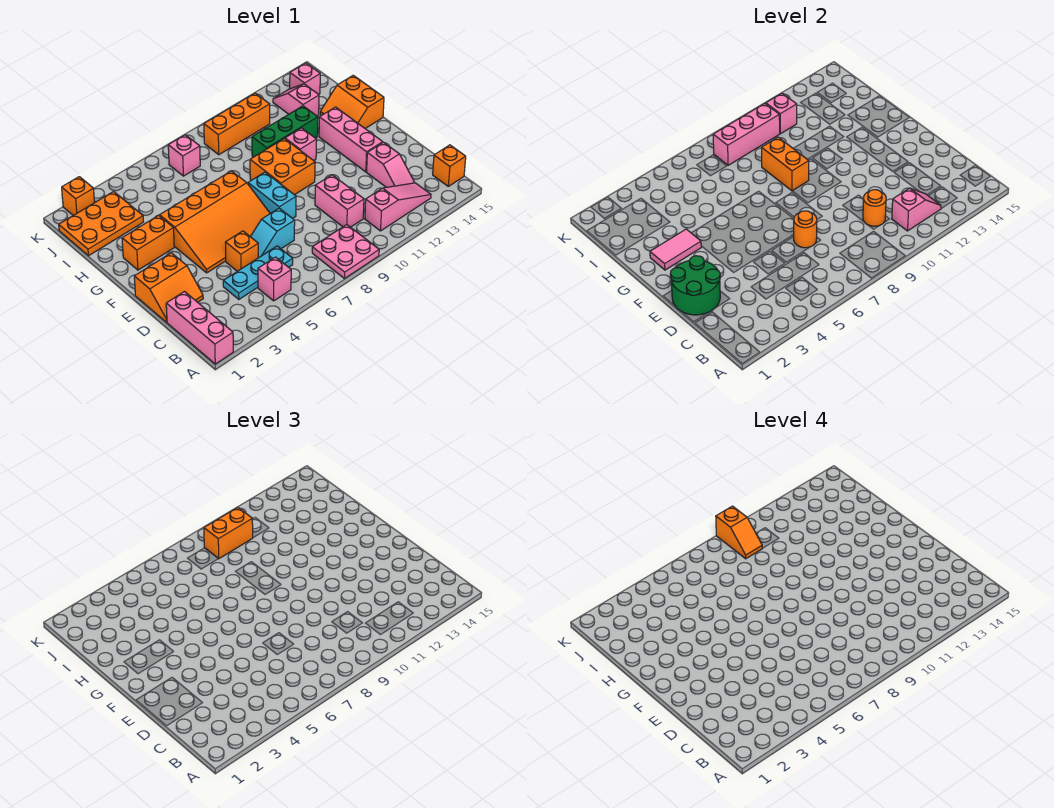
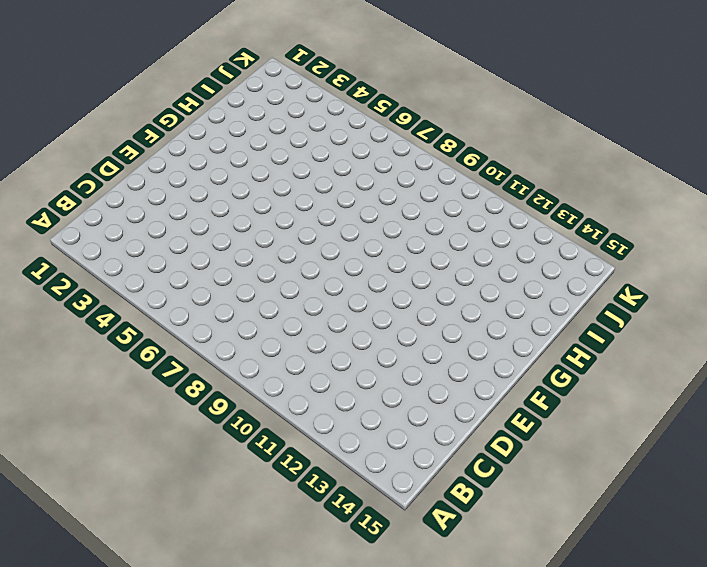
none -> pink brick A1:C1 level 1
none -> pink plate A8:B9 level 1
none -> pink brick B5 level 1
none -> pink slope B11:B13 level 1 top 11

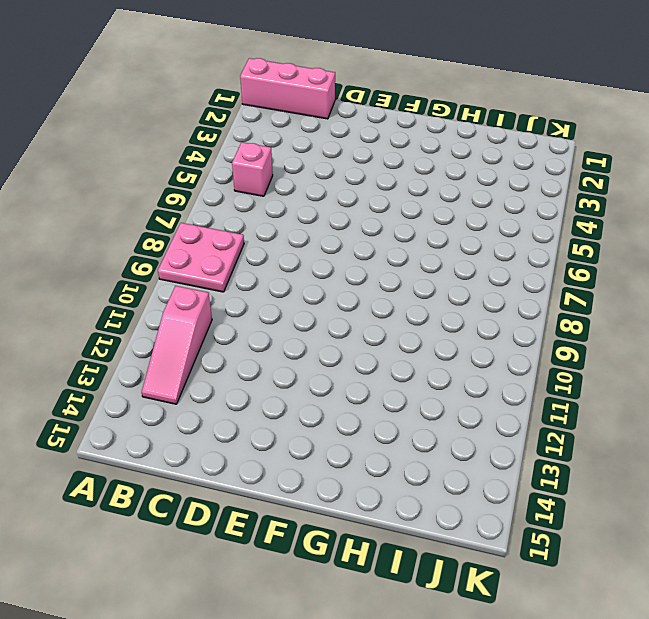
none -> orange brick B15 level 1
none -> cyan plate C4:C6 level 1
none -> pink brick C10:D10 level 1
none -> pink slope C13:D13 level 1 top D

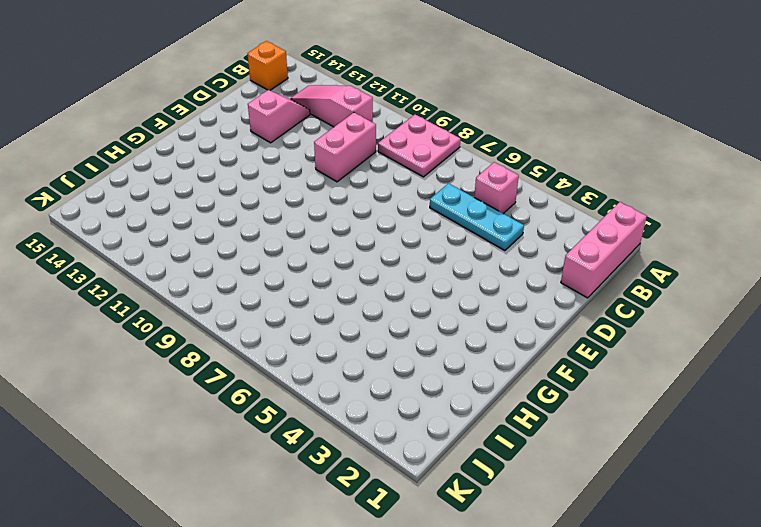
none -> orange slope D1:E2 level 1 top E
none -> orange brick D5 level 1
none -> cyan slope D6:D7 level 1 top 7
none -> orange slope E4:G7 level 1 top G

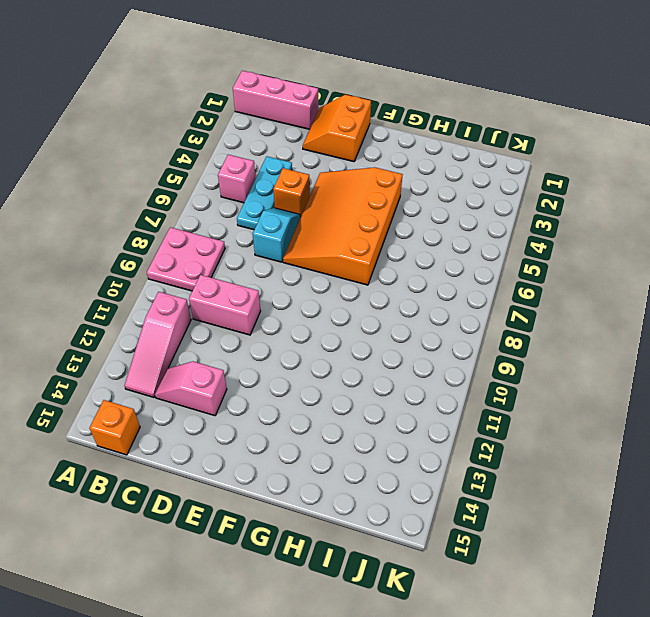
none -> cyan brick E8:F8 level 1
none -> pink brick E13:G13 level 1
none -> orange brick F9:G10 level 1
none -> orange brick G2:G3 level 1

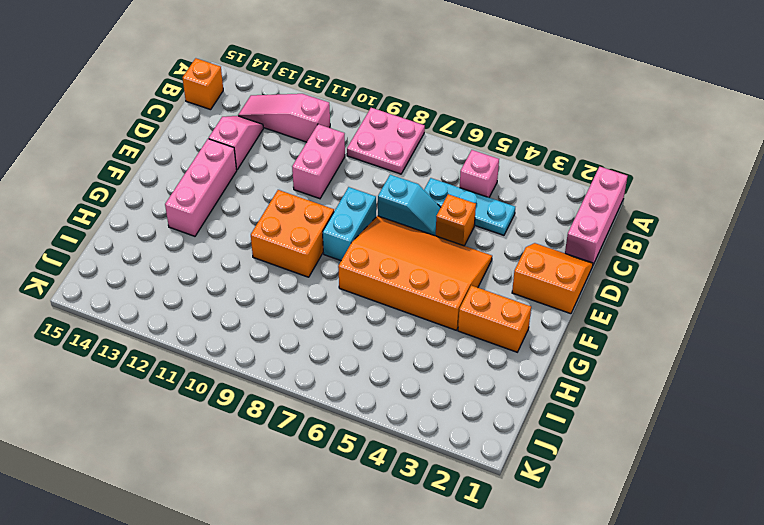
none -> pink brick G11 level 1
none -> orange slope G14:H15 level 1 top 15
none -> green brick H10:H12 level 1
none -> orange plate I1:J3 level 1

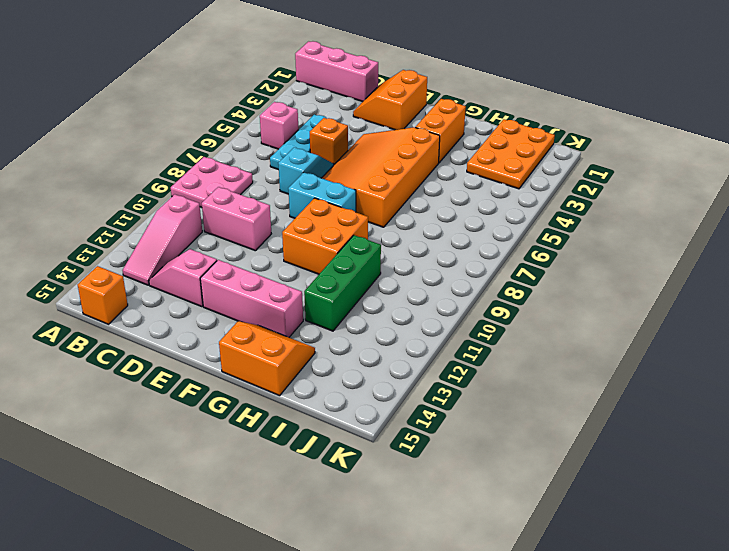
none -> pink brick G11 level 1
none -> pink slope I13:J13 level 1 top I
none -> pink brick J7 level 1
none -> orange brick J9:J11 level 1

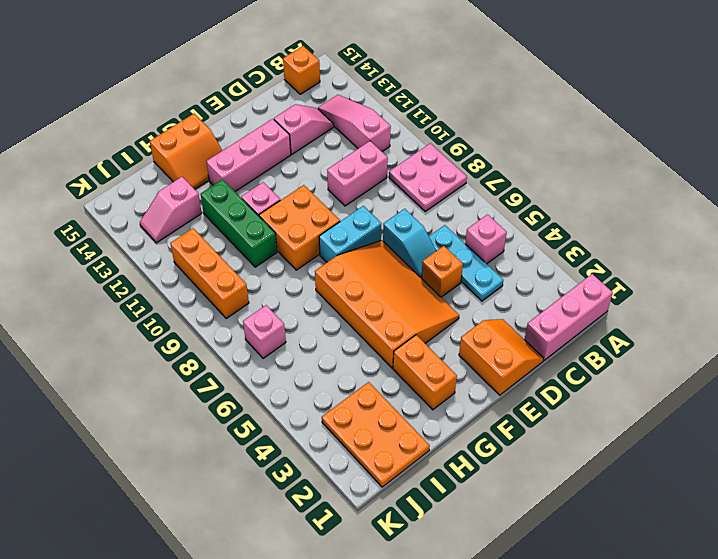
none -> pink brick J14 level 1
none -> orange brick K2 level 1
none -> pink slope B11:B12 level 2 top 11
none -> orange round brick C10 level 2

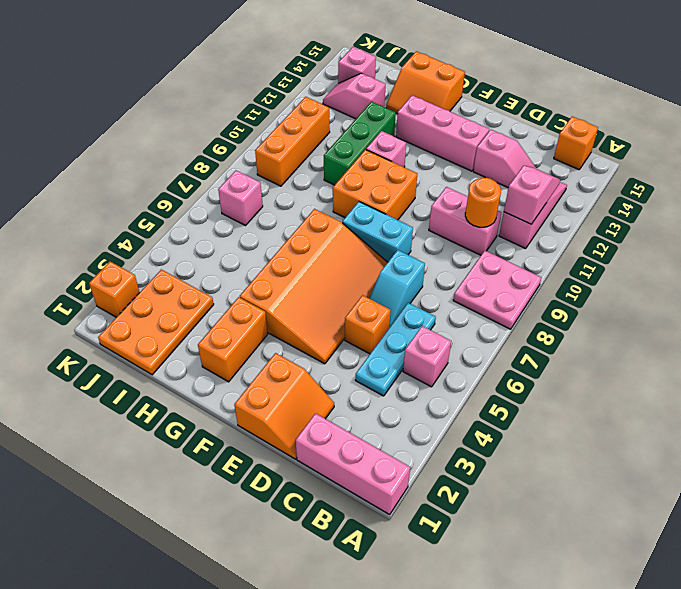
none -> green round brick D1:E2 level 2
none -> orange round brick D7 level 2
none -> pink tile G2:G3 level 2
none -> orange brick G9:H9 level 2

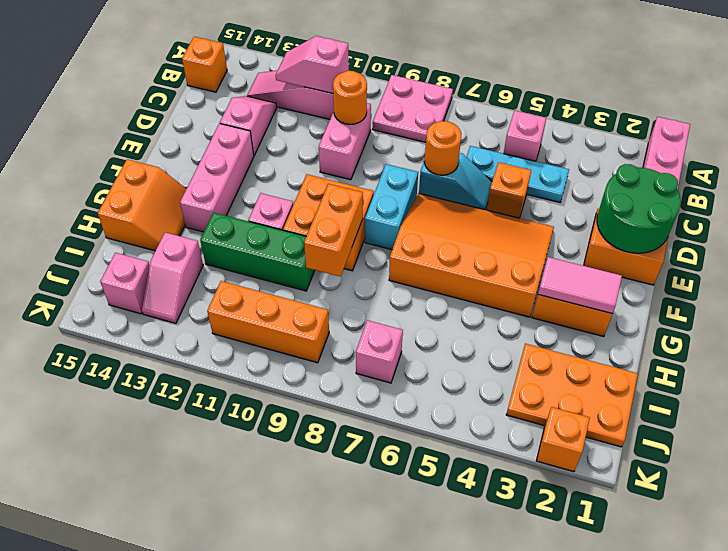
none -> pink brick J8:J10 level 2
none -> pink brick J11 level 2
none -> orange brick J9:J10 level 3
none -> orange slope J9:K9 level 4 top K

